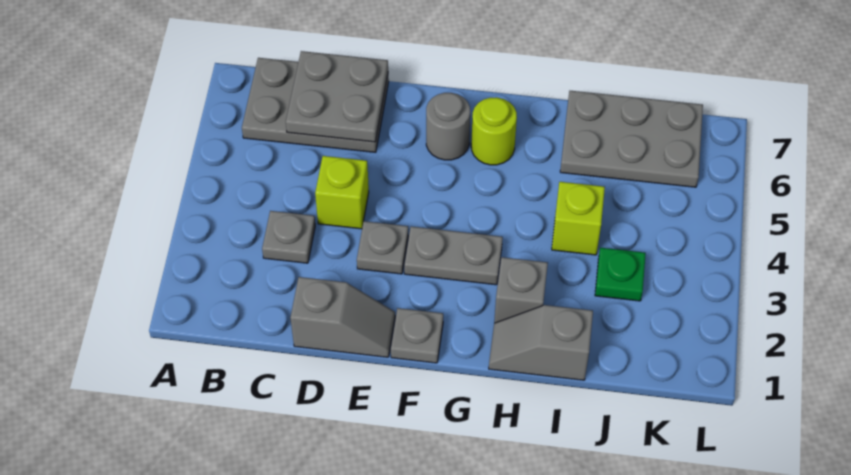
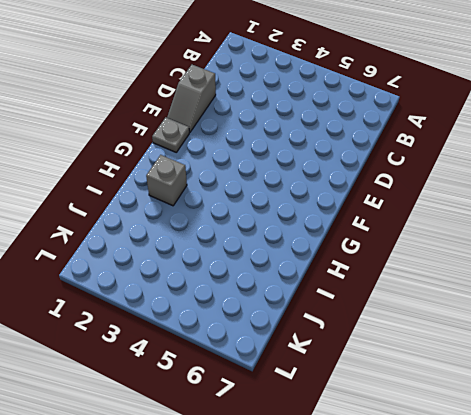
none -> grey plate B6:D7 level 1
none -> grey plate C3 level 1
none -> lime brick D4 level 1

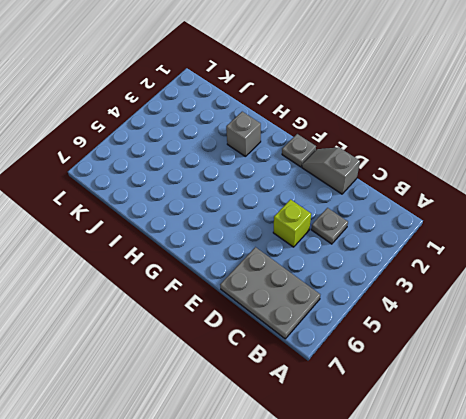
none -> grey plate E3 level 1
none -> grey plate F3:G3 level 1
none -> grey round brick F6 level 1

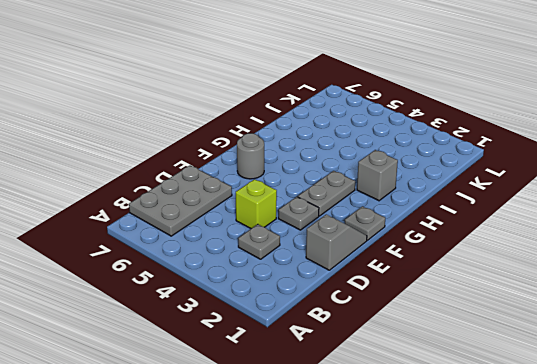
none -> lime round brick G6 level 1
none -> grey slope H1:I1 level 1 top I
none -> lime brick I4 level 1

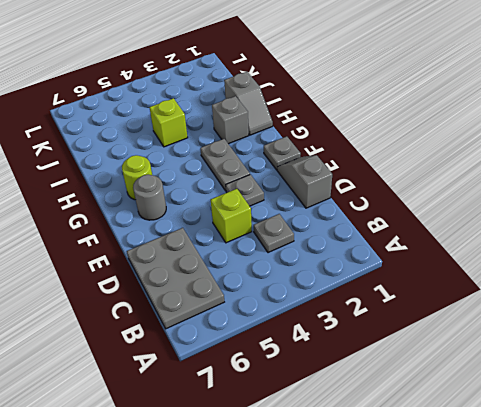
none -> grey plate I6:K7 level 1
none -> green plate J3 level 1
none -> grey plate C6:D7 level 2

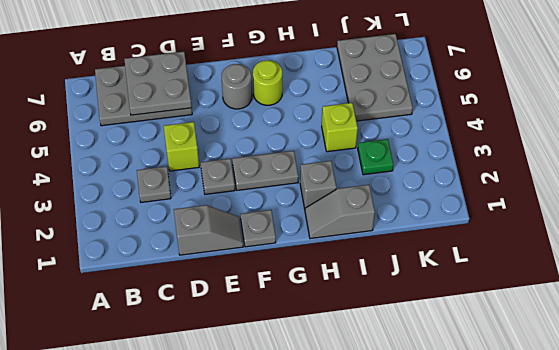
grey plate J5:K7 level 1 -> grey plate I6:K7 level 1

